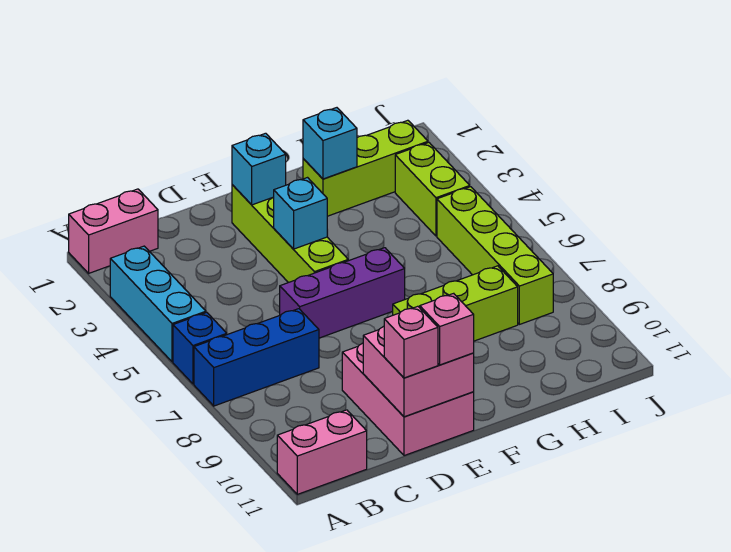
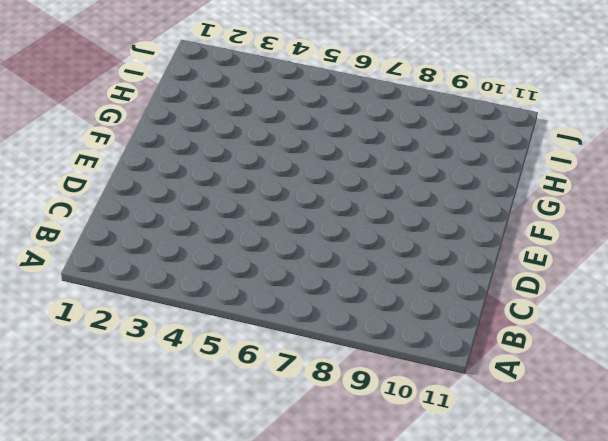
none -> pink brick A1:B1 level 1
none -> cyan brick A3:A5 level 1
none -> blue brick A6 level 1

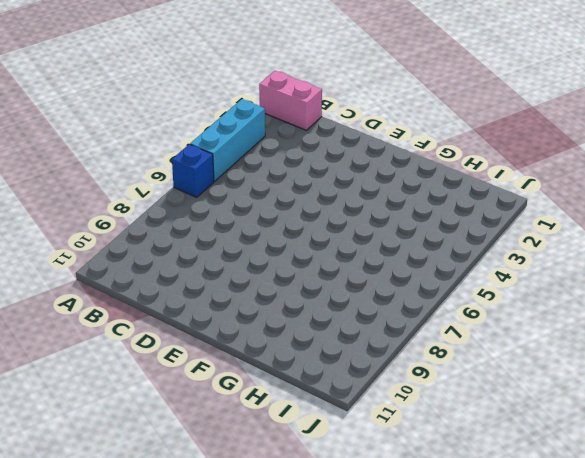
none -> blue brick A7:C7 level 1
none -> pink brick A11:B11 level 1
none -> purple brick D6:F6 level 1

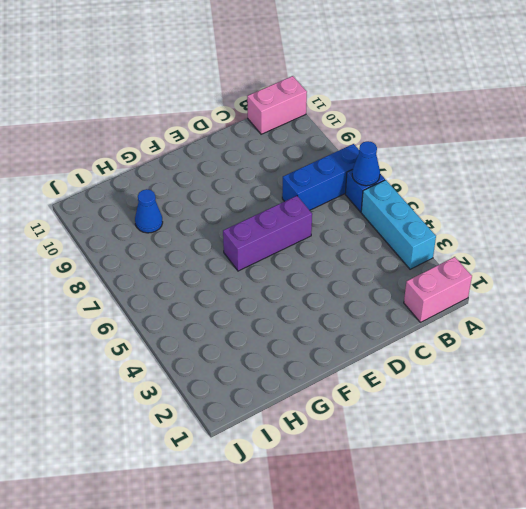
blue cone A6 level 2 -> none
blue cone H9 level 1 -> none
none -> pink brick D9:E11 level 1
none -> lime brick E2:E5 level 1
none -> lime brick F8:H8 level 1

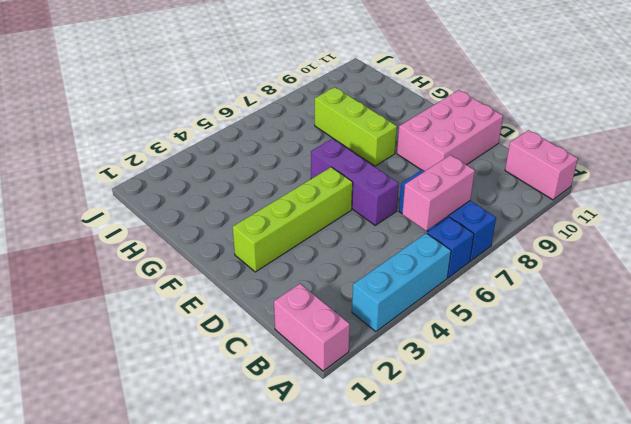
pink brick B6:B7 level 2 -> none
none -> lime brick G2:I2 level 1
none -> lime brick I3:I4 level 1
none -> lime brick I5:I8 level 1

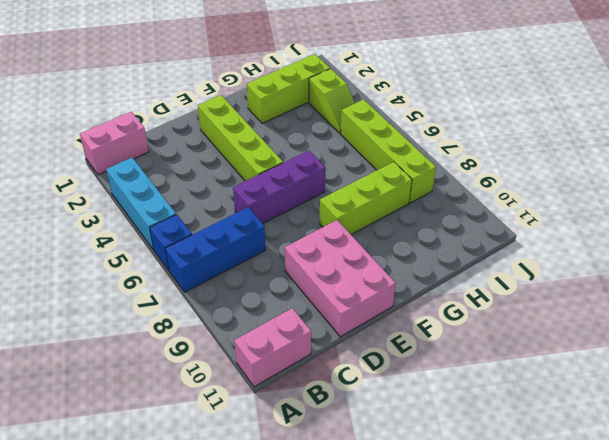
lime slope I3:I4 level 1 top 3 -> lime brick I3:I4 level 1
none -> pink brick D10:E11 level 2
none -> cyan brick E2 level 2
none -> cyan brick E4 level 2

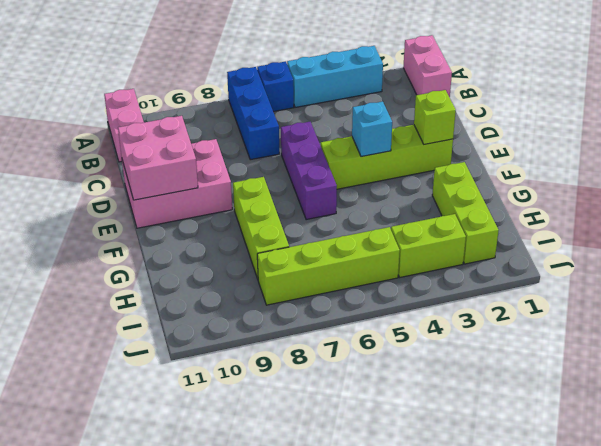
lime brick E2 level 2 -> cyan brick E2 level 2
none -> cyan brick G2 level 2
none -> pink brick D11 level 3
none -> pink brick E11 level 3

